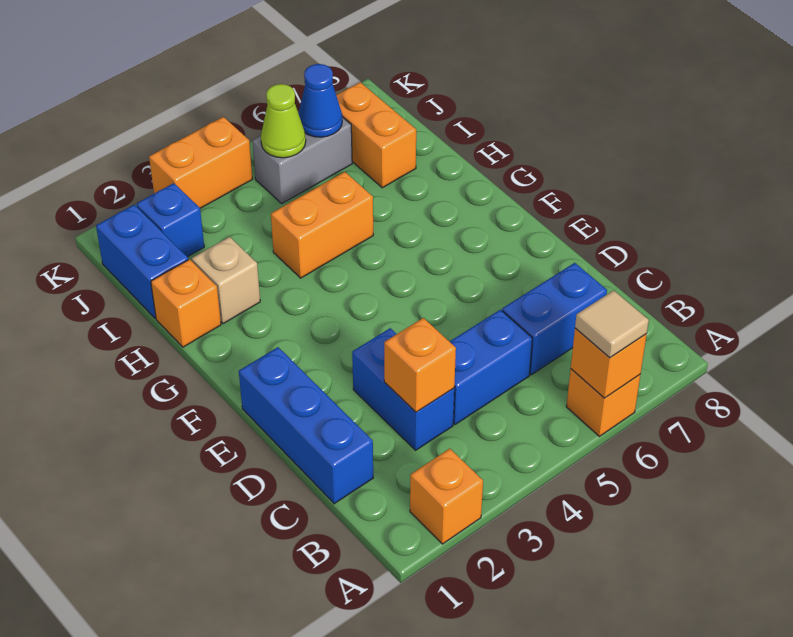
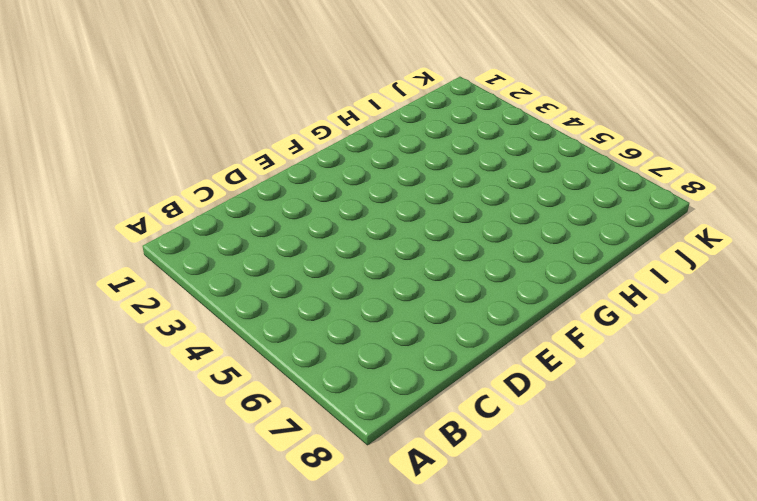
none -> orange brick A2 level 1
none -> orange brick A6 level 1
none -> blue brick C1:E1 level 1

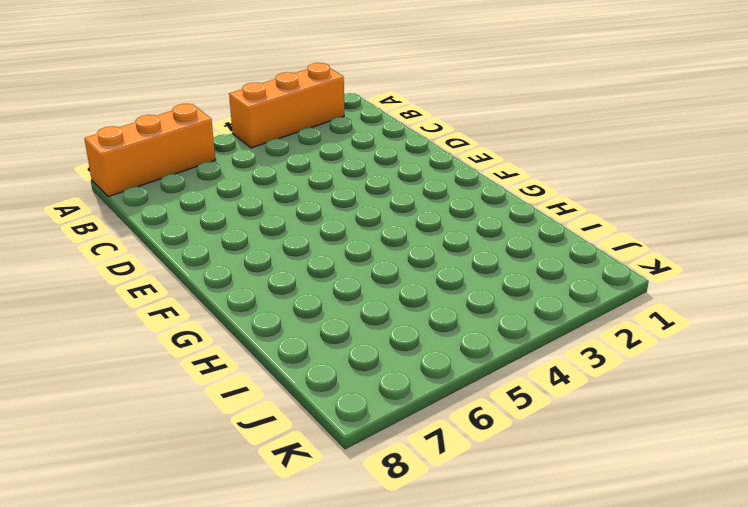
orange brick A2:A4 level 1 -> orange brick A2 level 1
orange brick A6:A8 level 1 -> orange brick A6 level 1
none -> blue brick C1:E1 level 1
none -> blue brick C3:D3 level 1
none -> blue brick C4:C5 level 1

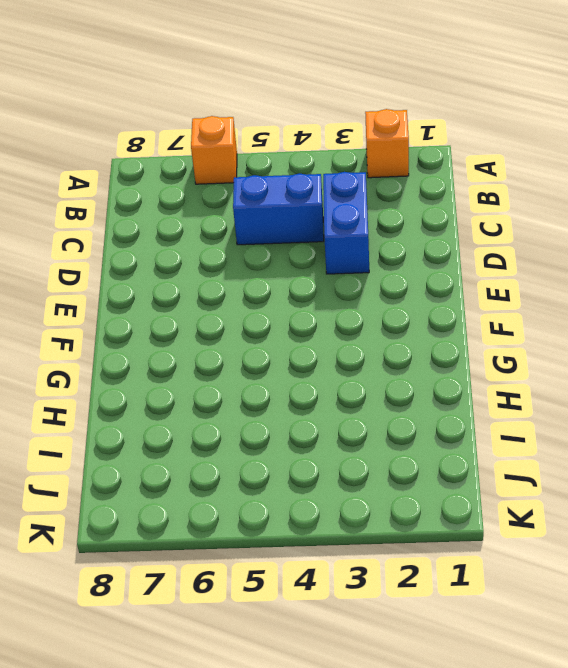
none -> blue brick C1:E1 level 1
none -> blue brick C6:C7 level 1
none -> orange brick H1 level 1

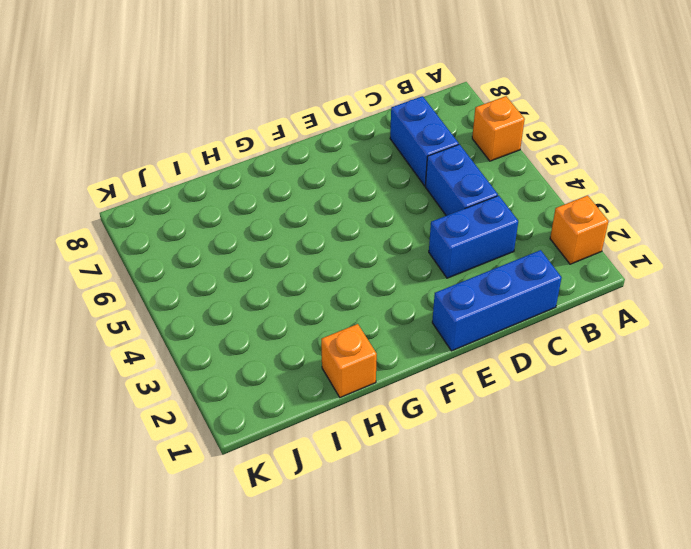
none -> tan brick H2 level 1
none -> orange brick H4:H5 level 1
none -> blue brick I1:J1 level 1

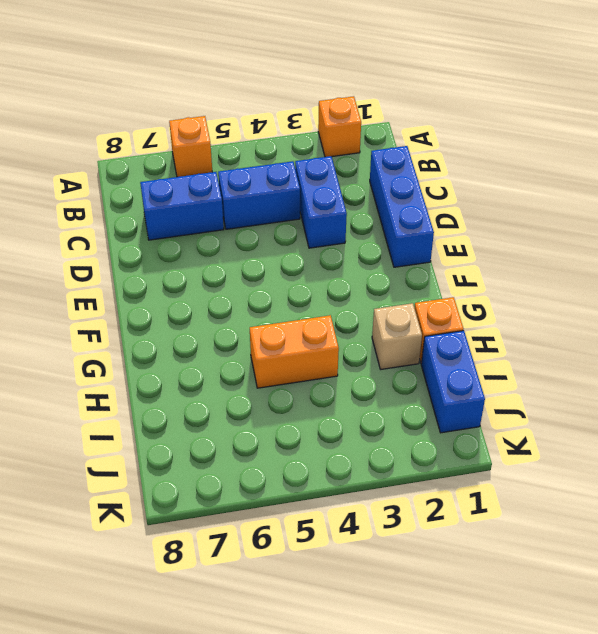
none -> orange brick I7:J7 level 1
none -> blue brick J2 level 1
none -> grey brick J5:J6 level 1

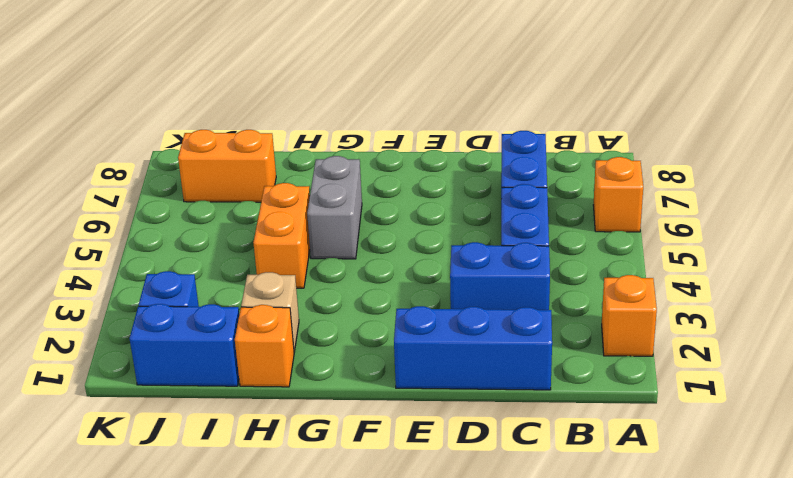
grey brick G5:G6 level 1 -> grey brick J5:J6 level 1
none -> orange brick K3:K4 level 1
none -> orange brick A6 level 2
none -> orange brick C3 level 2

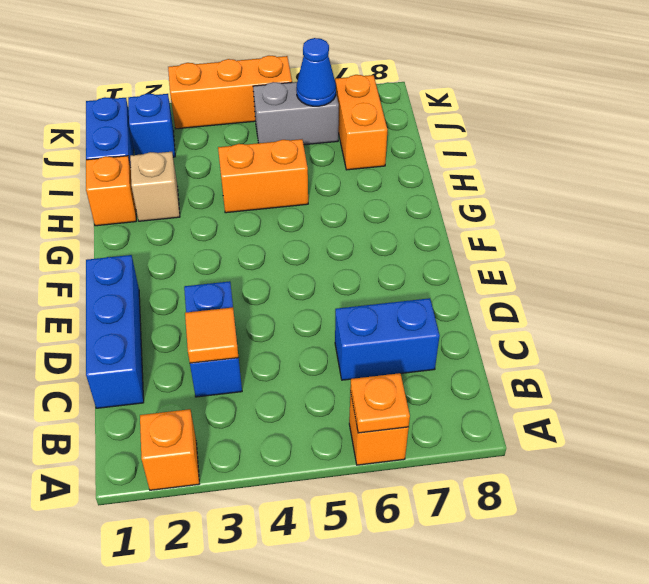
orange plate A6 level 2 -> orange brick A6 level 2
orange tile C3 level 2 -> orange brick C3 level 2
orange brick K3:K5 level 1 -> orange brick K3:K4 level 1
none -> blue brick C4:C5 level 1
none -> lime cone J5 level 2
none -> tan tile A6 level 3

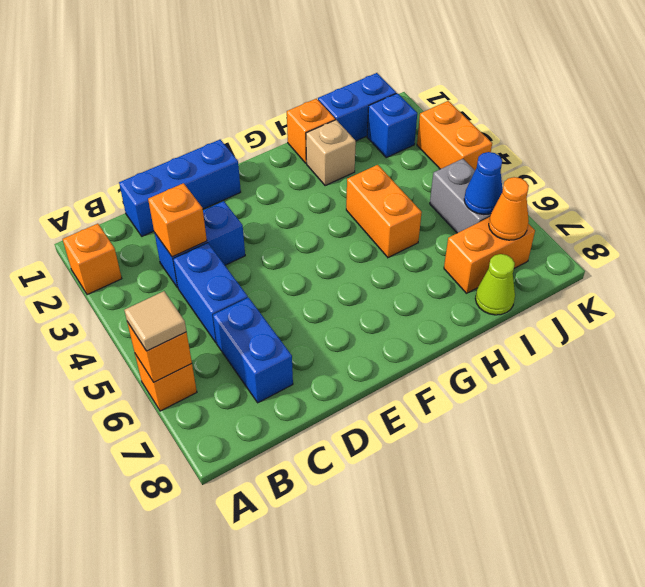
lime cone I8 level 1 -> lime cone J5 level 2
orange cone J7 level 2 -> none

